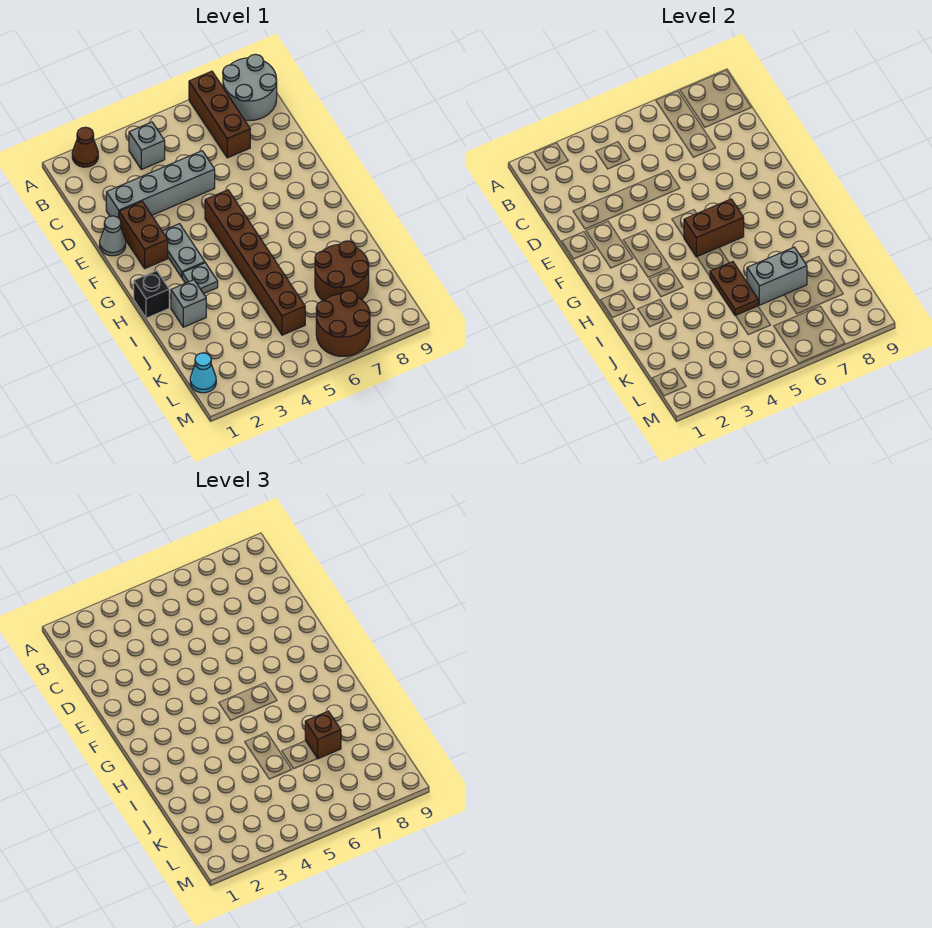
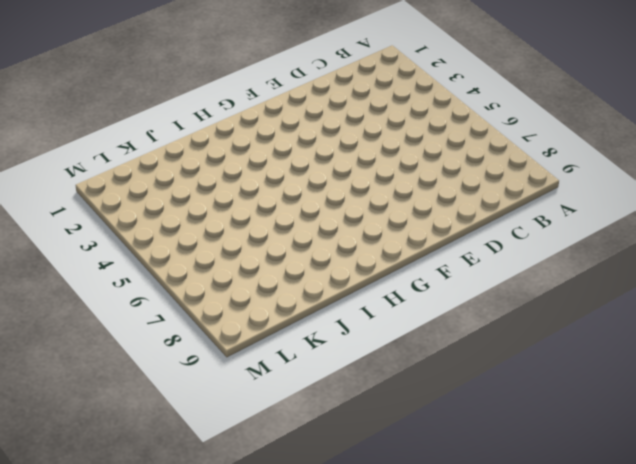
none -> brown cone A2 level 1
none -> brown brick A7:C7 level 1
none -> grey round brick A8:B9 level 1

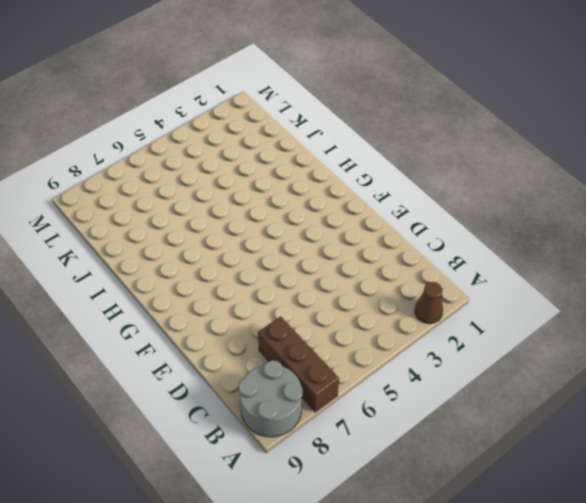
none -> grey brick B4 level 1
none -> grey brick D2:D5 level 1
none -> grey cone E1 level 1

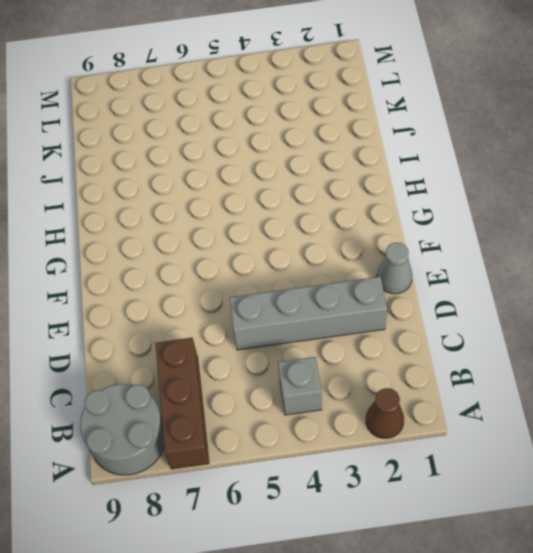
none -> brown brick E2:F2 level 1
none -> grey plate F3:G3 level 1
none -> brown brick F5:K5 level 1

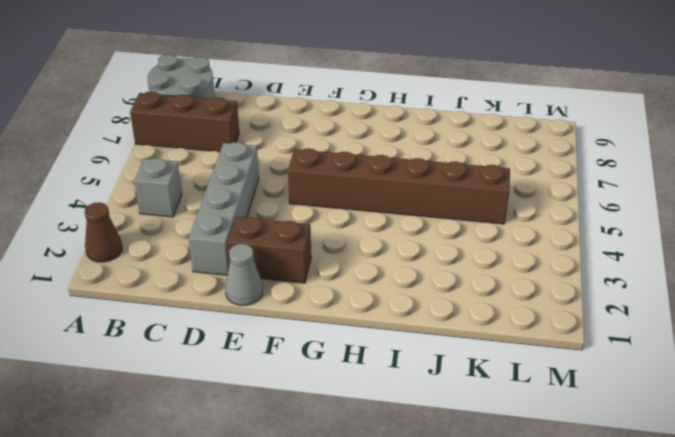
none -> grey plate F3:G3 level 1
none -> black brick H1 level 1
none -> grey plate H3 level 1

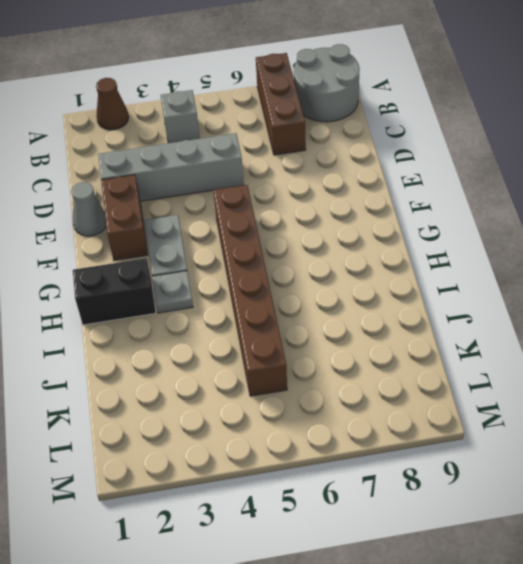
black brick H1:H2 level 1 -> black brick H1 level 1
none -> grey brick I2 level 1
none -> brown round brick J7:K8 level 1
none -> cyan cone L1 level 1

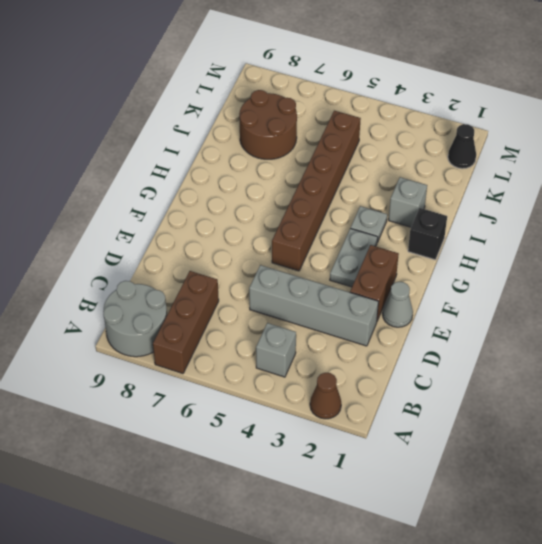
black cone L1 level 1 -> cyan cone L1 level 1
none -> brown round brick L6:M7 level 1
none -> brown brick G5:G6 level 2
none -> brown plate I5:J5 level 2

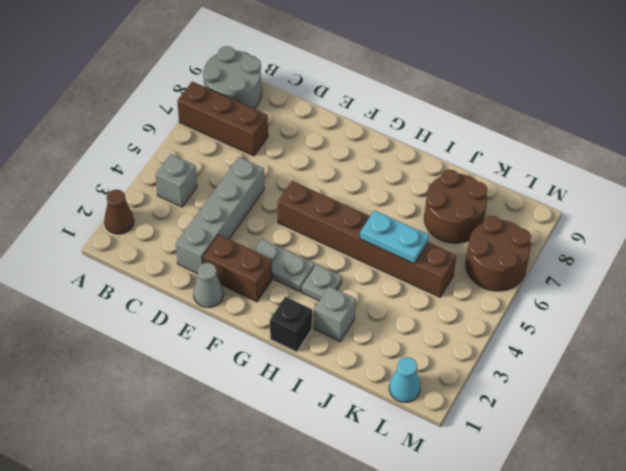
cyan plate I5:J5 level 2 -> brown plate I5:J5 level 2
none -> brown brick G5:G6 level 2
none -> grey brick J6:J7 level 2
none -> brown brick J7 level 3

